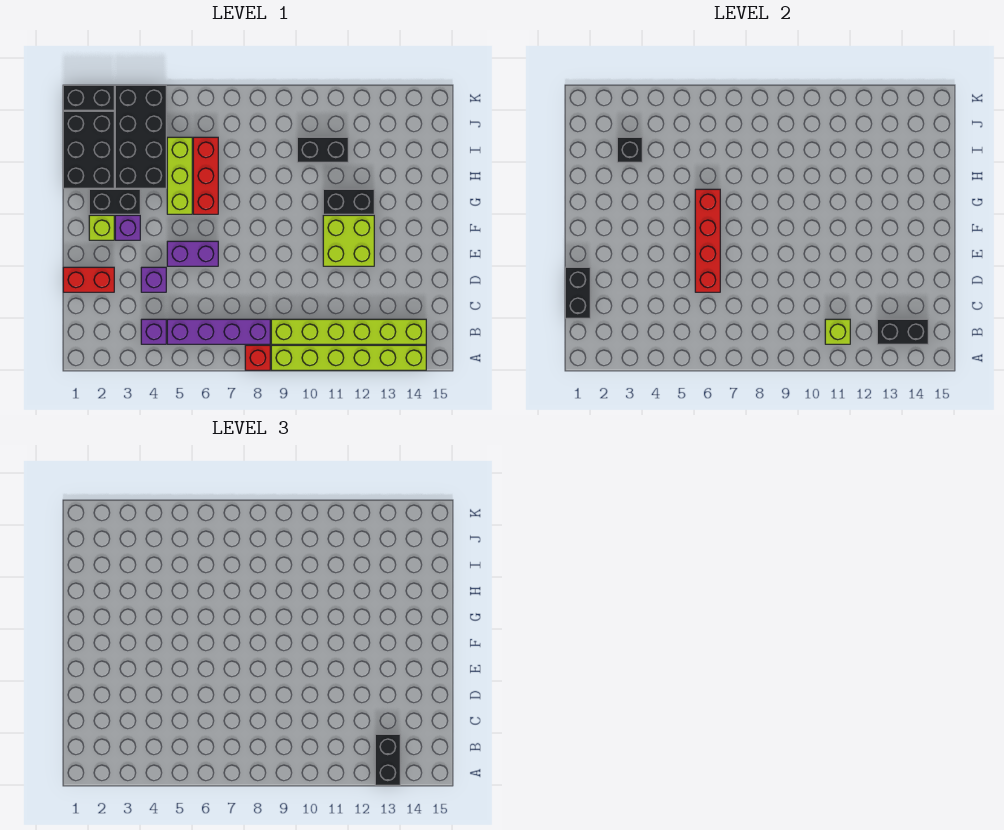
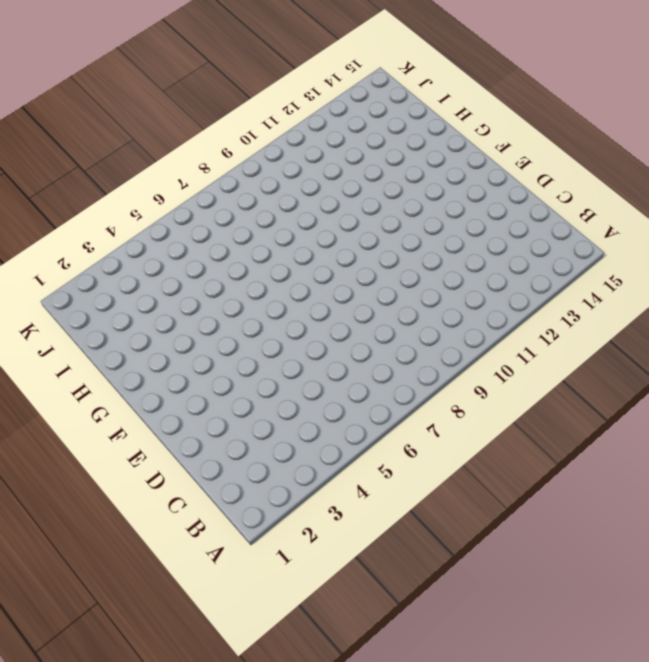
none -> red brick A8 level 1
none -> lime brick A9:A14 level 1
none -> purple brick B4 level 1

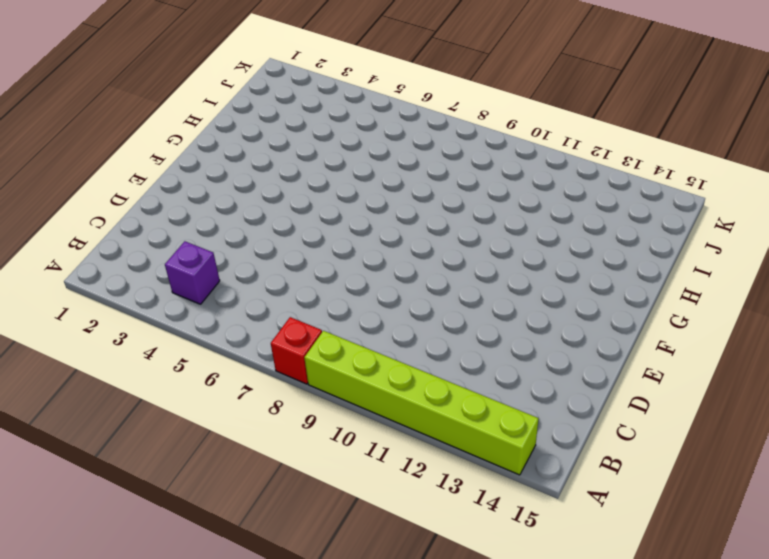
none -> purple brick B5:B8 level 1
none -> lime brick B9:B14 level 1
none -> red brick D1:D2 level 1

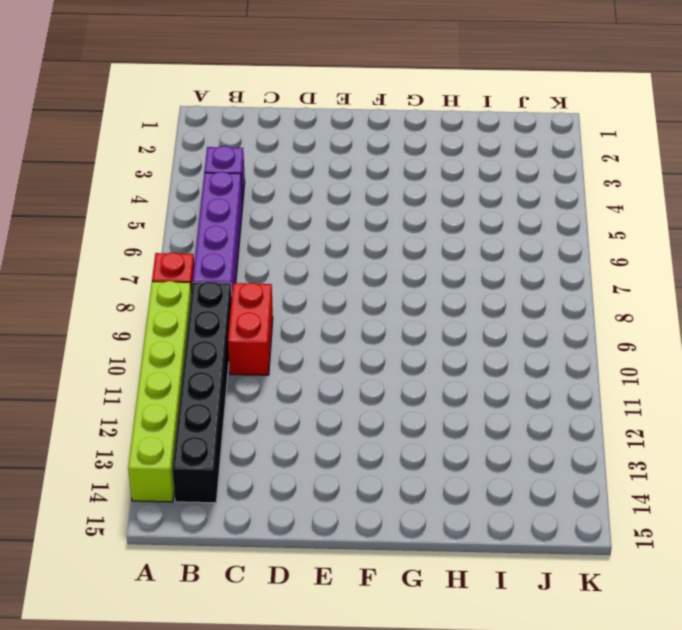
black brick B9:B14 level 1 -> lime brick B9:B14 level 1
red brick C9:C10 level 1 -> red brick D1:D2 level 1
none -> purple brick D4 level 1
none -> purple brick E5:E6 level 1
none -> lime brick E11:F12 level 1

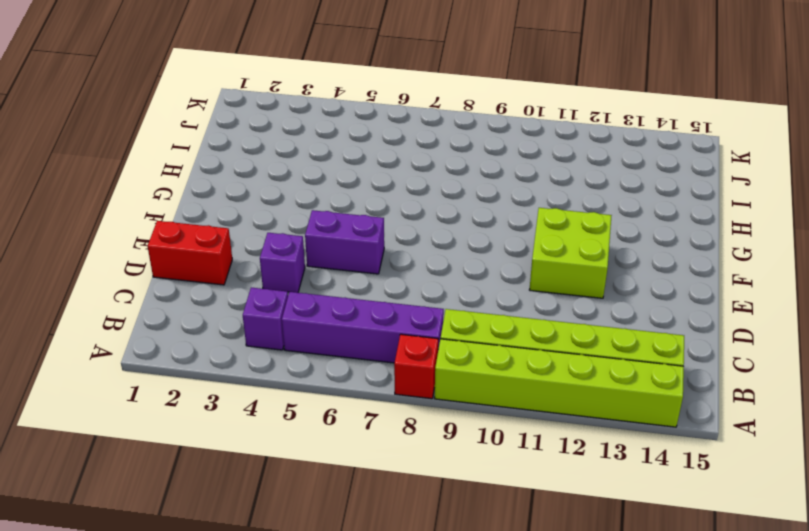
none -> lime brick F2 level 1
none -> purple brick F3 level 1
none -> black brick G2:G3 level 1

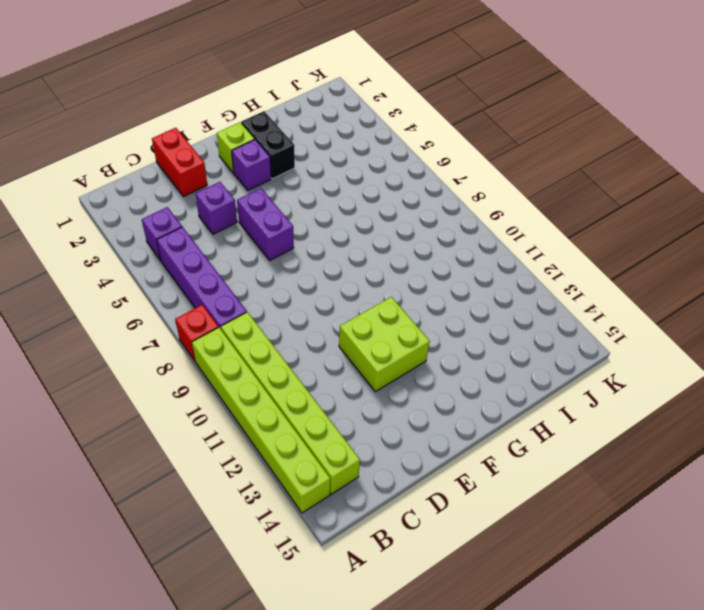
none -> lime brick G5:I5 level 1
none -> red brick G6:I6 level 1
none -> black brick G11:G12 level 1

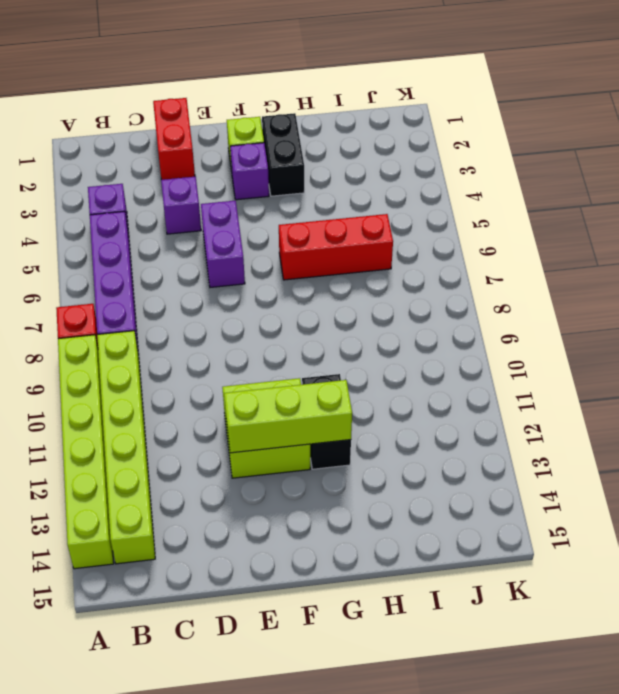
lime brick E12:G12 level 2 -> lime brick G5:I5 level 1
none -> black brick H1:J2 level 1
none -> black brick H3:K4 level 1
none -> black brick I10:I11 level 1

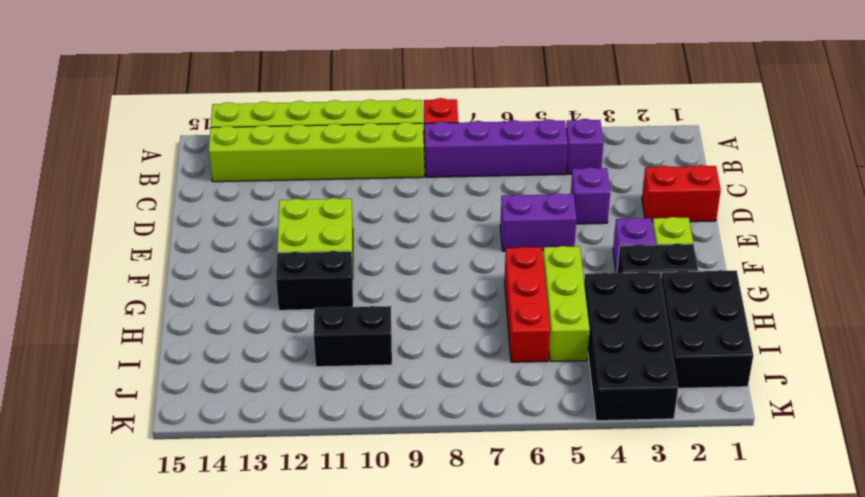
none -> black brick K1:K2 level 1
none -> lime brick B11 level 2
none -> black brick B13:B14 level 2

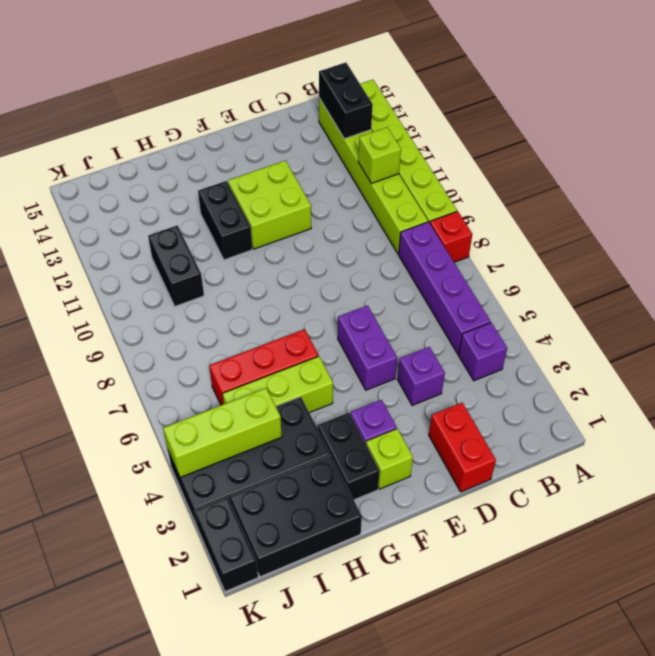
lime brick I4:K4 level 2 -> none
none -> black brick C1:D1 level 2
none -> red brick D6:G6 level 2
none -> black brick I3 level 2

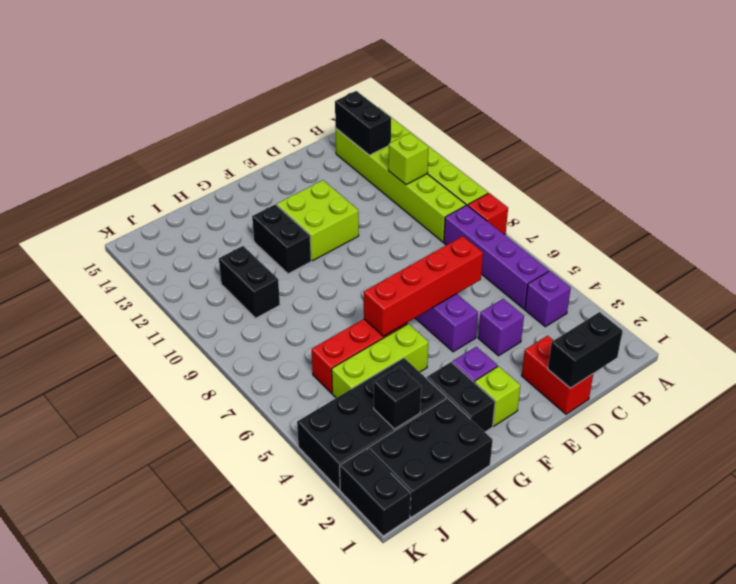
none -> black brick A13:B13 level 3

